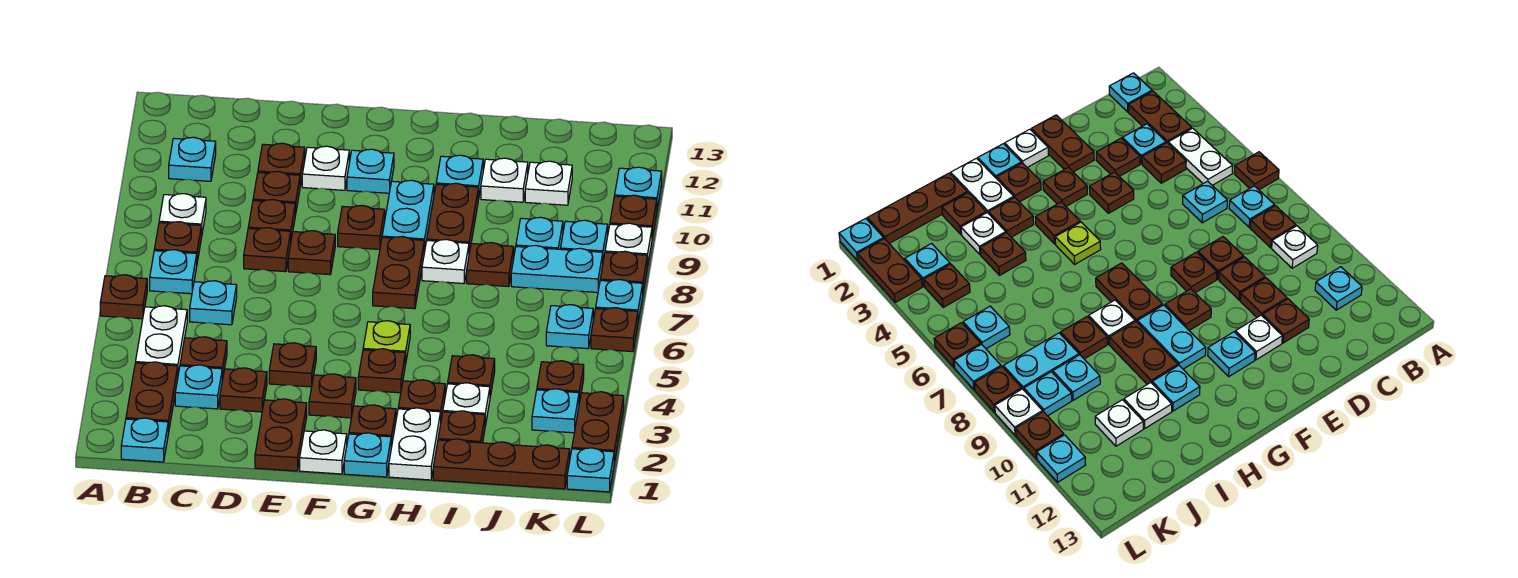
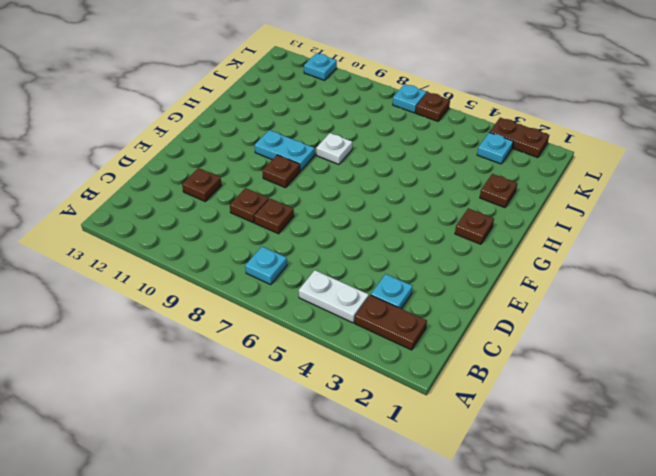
none -> brown plate A6 level 1
none -> cyan plate B1 level 1
none -> brown plate B8 level 1
none -> white plate B9 level 1

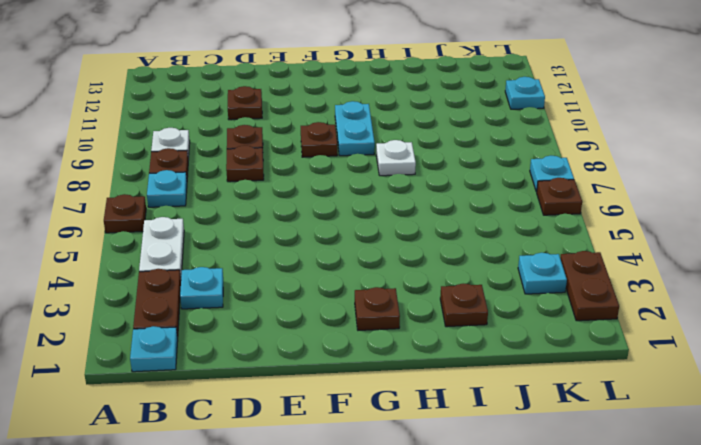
none -> cyan plate B11 level 1
none -> brown plate C4 level 1
none -> cyan plate C6 level 1
none -> brown plate D3 level 1

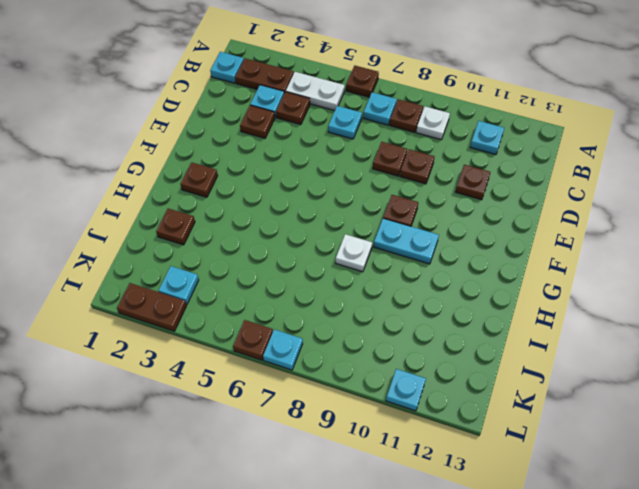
none -> brown plate D10 level 1
none -> brown plate E1:E2 level 1
none -> brown plate E4 level 1
none -> brown plate E8 level 1

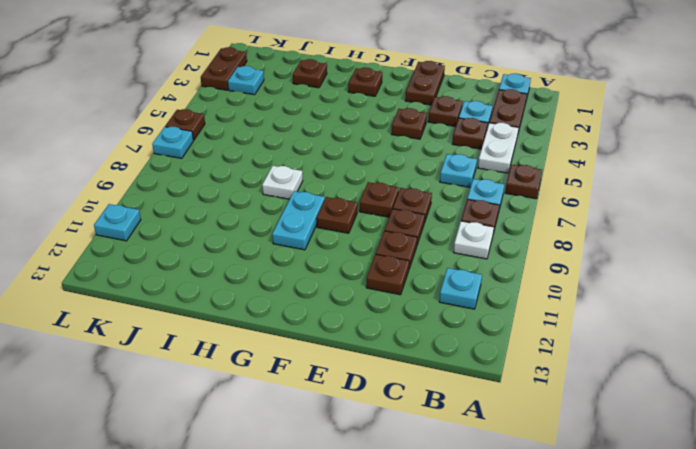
none -> white plate E11 level 1
none -> white plate F1 level 1
none -> brown plate F3 level 1
none -> cyan plate F11 level 1

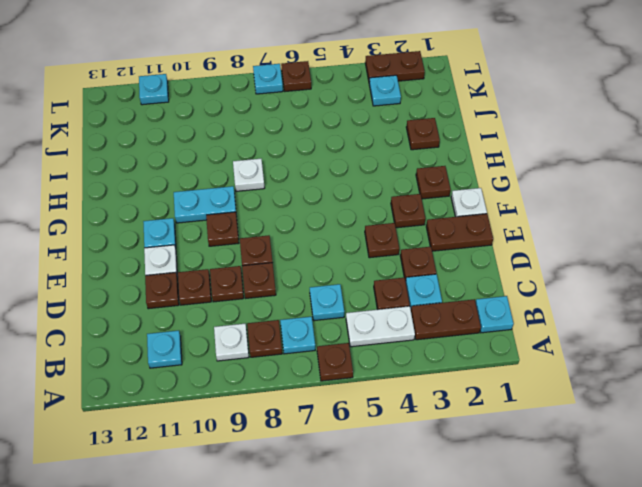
none -> cyan plate G1 level 1
none -> brown plate G4 level 1
none -> lime plate G5 level 1
none -> brown plate G7:G8 level 1

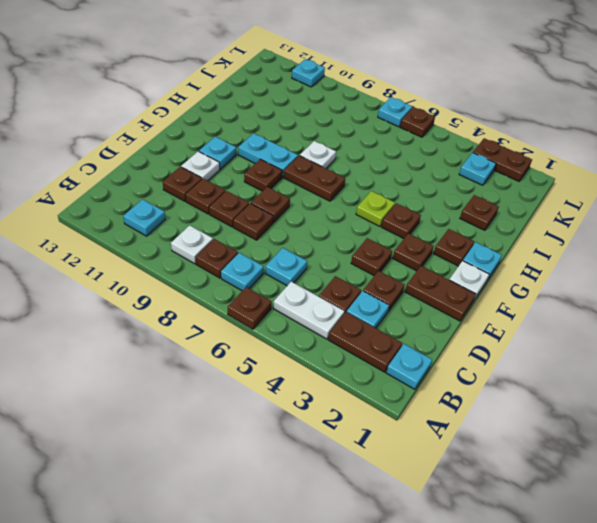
none -> white plate H1:H2 level 1
none -> brown plate H3 level 1
none -> brown plate H9:H10 level 1
none -> cyan plate H11 level 1

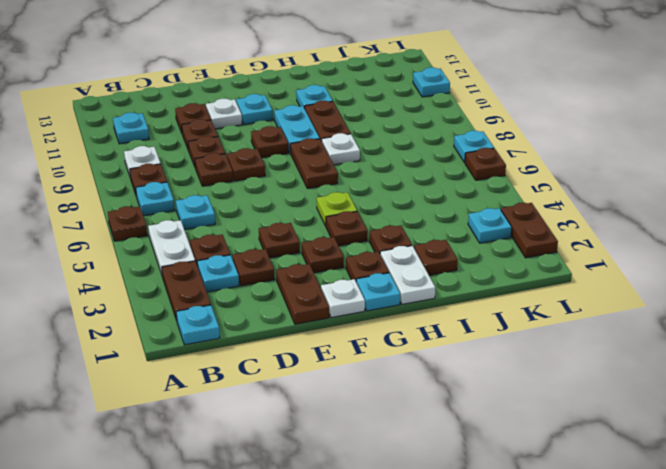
none -> brown plate I1:K1 level 1
none -> white plate I3 level 1
none -> brown plate I4 level 1
none -> brown plate I8 level 1

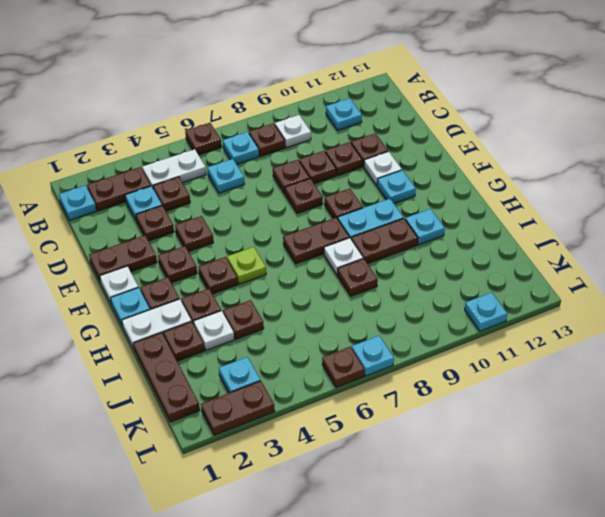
none -> white plate I11 level 1
none -> cyan plate J8:K8 level 1
none -> cyan plate J9 level 1
none -> white plate J11 level 1

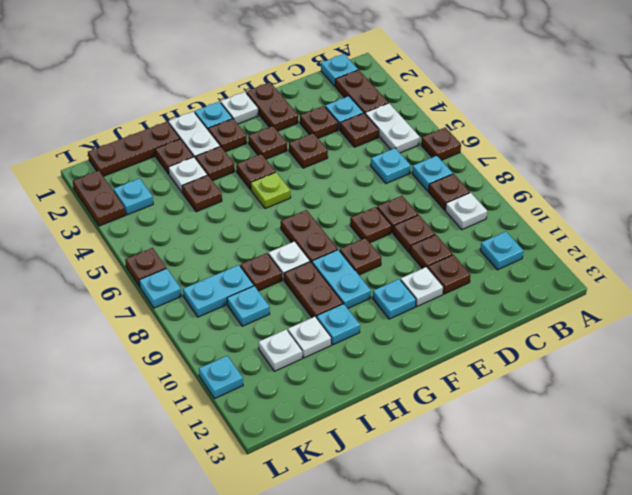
none -> brown plate K4 level 1
none -> cyan plate K6 level 1
none -> cyan plate K9 level 1
none -> cyan plate L1 level 1

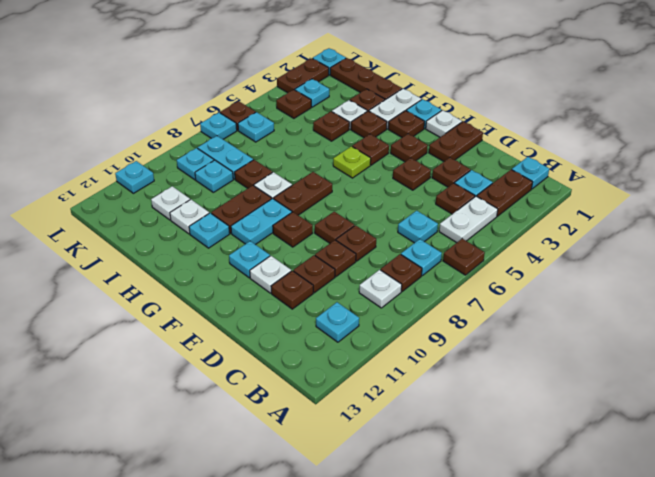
none -> brown plate L8 level 1
none -> white plate L9 level 1
none -> brown plate L10 level 1

